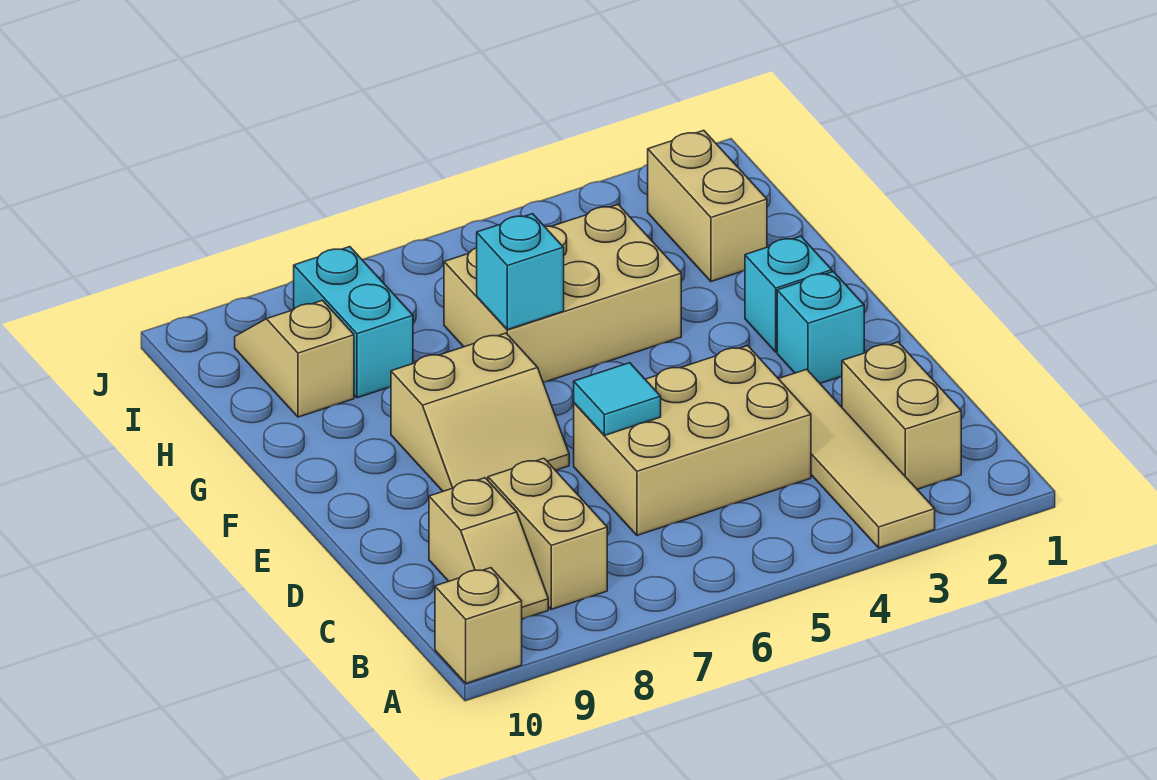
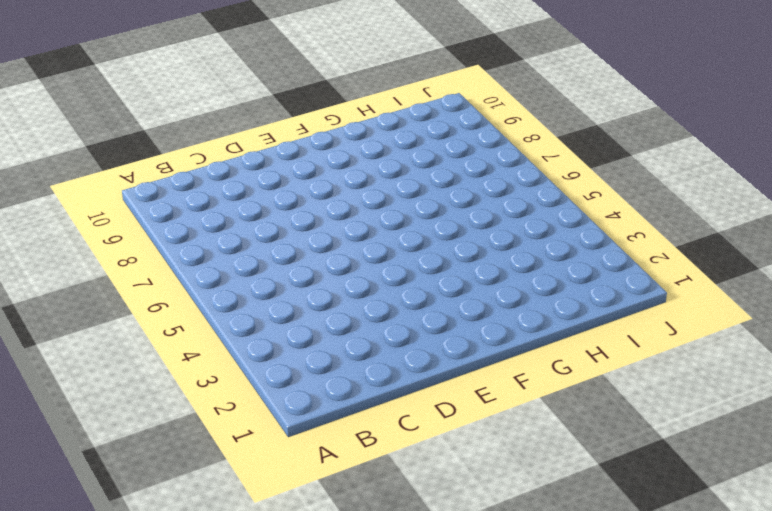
none -> tan tile A3:D3 level 1
none -> tan brick A10 level 1
none -> tan brick B2:C2 level 1

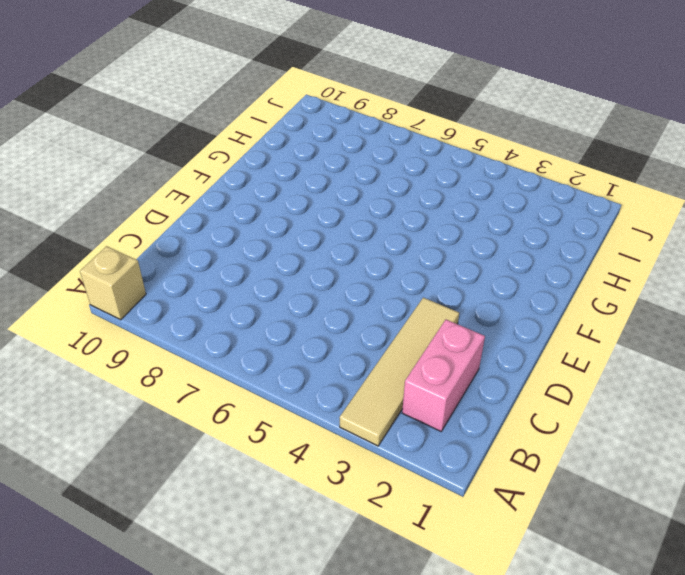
pink brick B2:C2 level 1 -> tan brick B2:C2 level 1
none -> tan brick B8:C8 level 1
none -> tan slope B9:C9 level 1 top C
none -> tan brick C4:D6 level 1

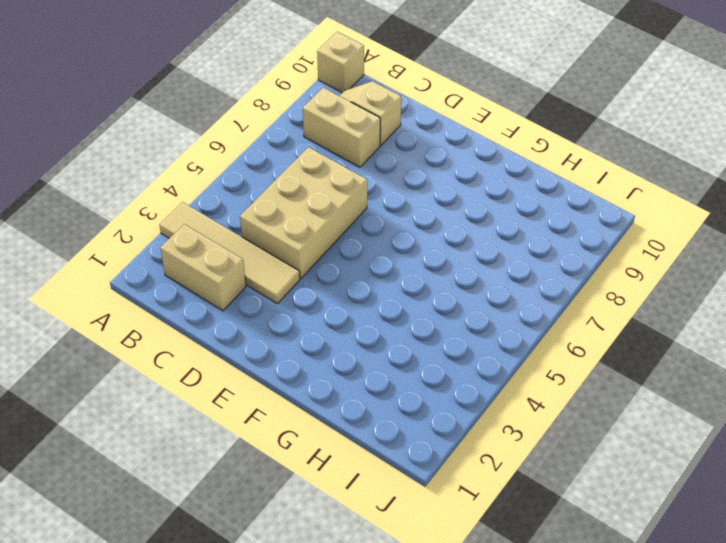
none -> cyan brick E2 level 1
none -> tan slope E7:F8 level 1 top F
none -> cyan brick F2 level 1

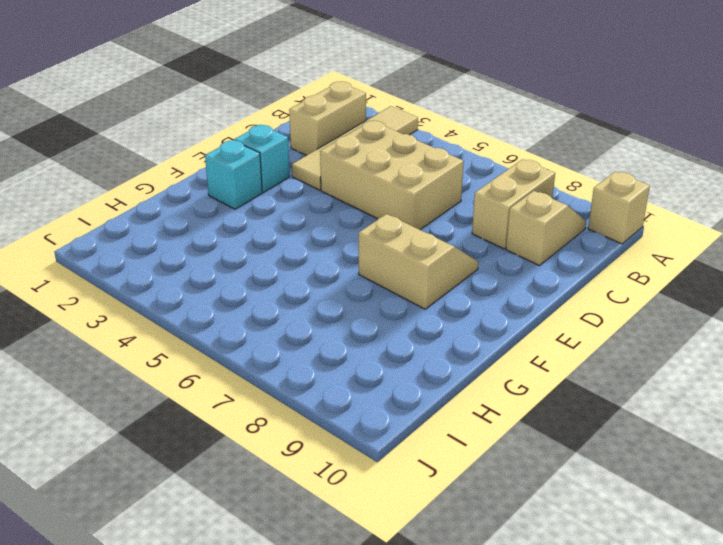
none -> tan brick G4:H6 level 1
none -> tan brick H2:I2 level 1
none -> cyan brick H8:I8 level 1

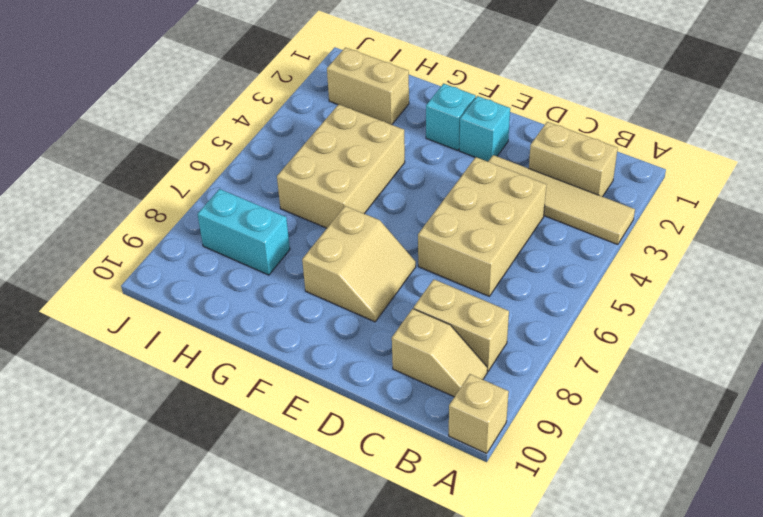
none -> tan slope H9:I9 level 1 top H
none -> cyan tile D6 level 2
none -> cyan brick G6 level 2

